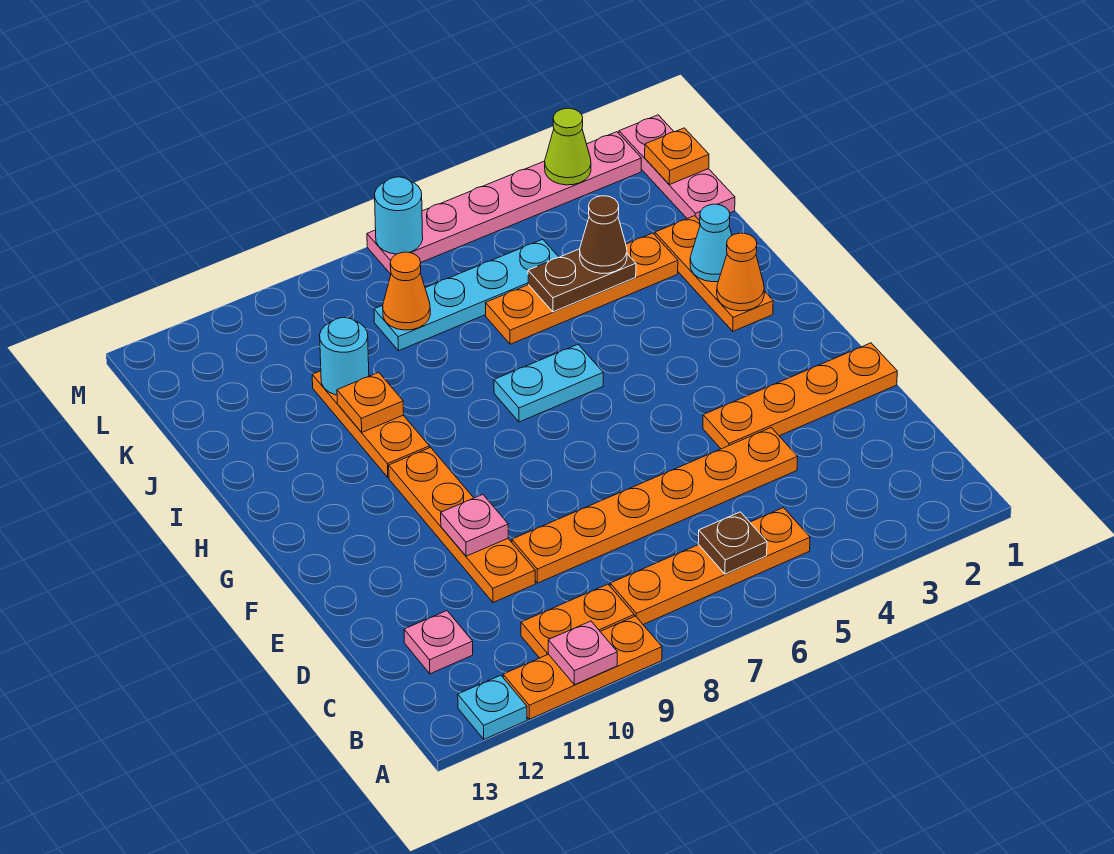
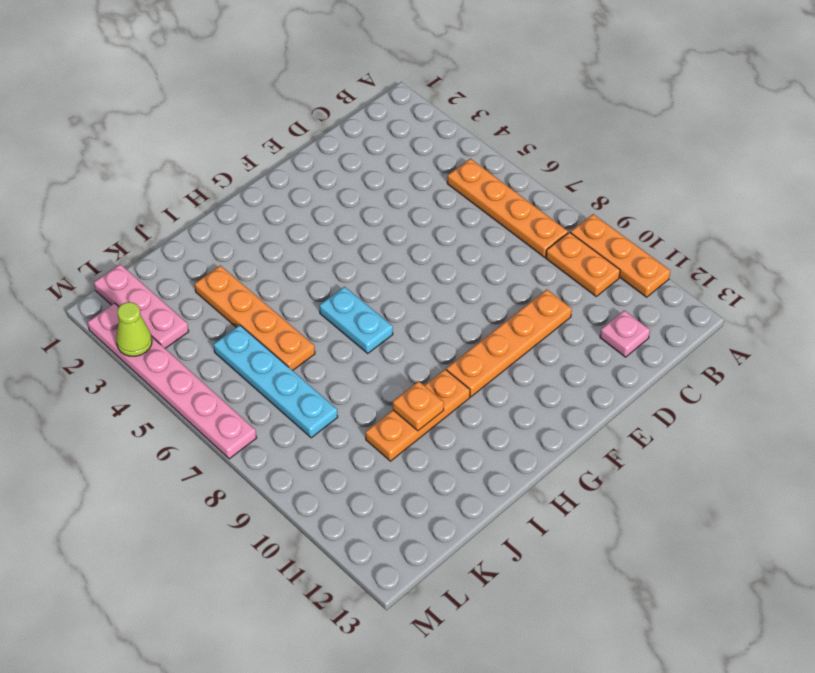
pink plate L1:L3 level 1 -> pink plate K1:M1 level 1
none -> cyan plate A12 level 1
none -> orange plate D4:D9 level 1
none -> orange plate E1:E4 level 1

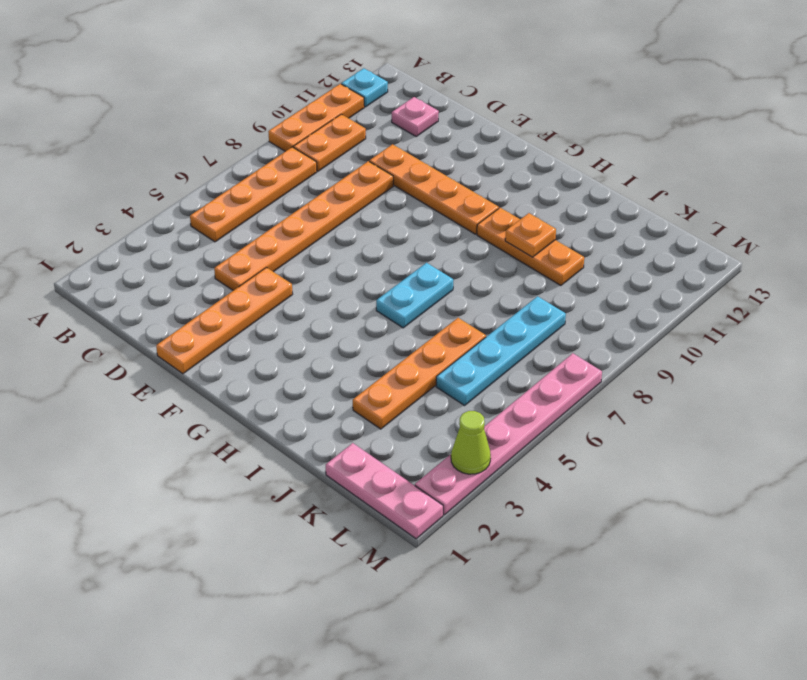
none -> orange plate H2:J2 level 1
none -> pink plate A10 level 2
none -> brown plate B6 level 2

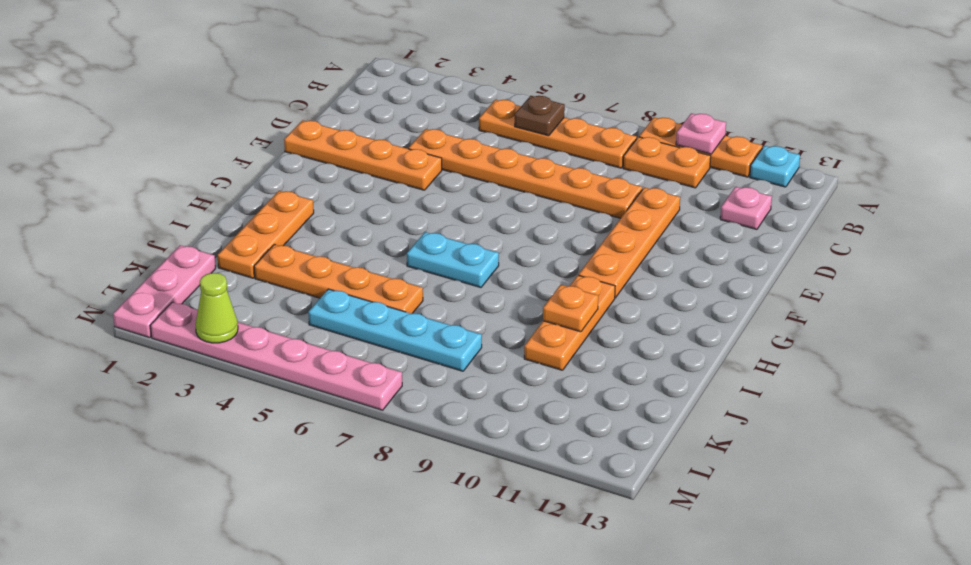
none -> pink plate E10 level 2
none -> orange cone H2 level 2
none -> cyan cone I2 level 2

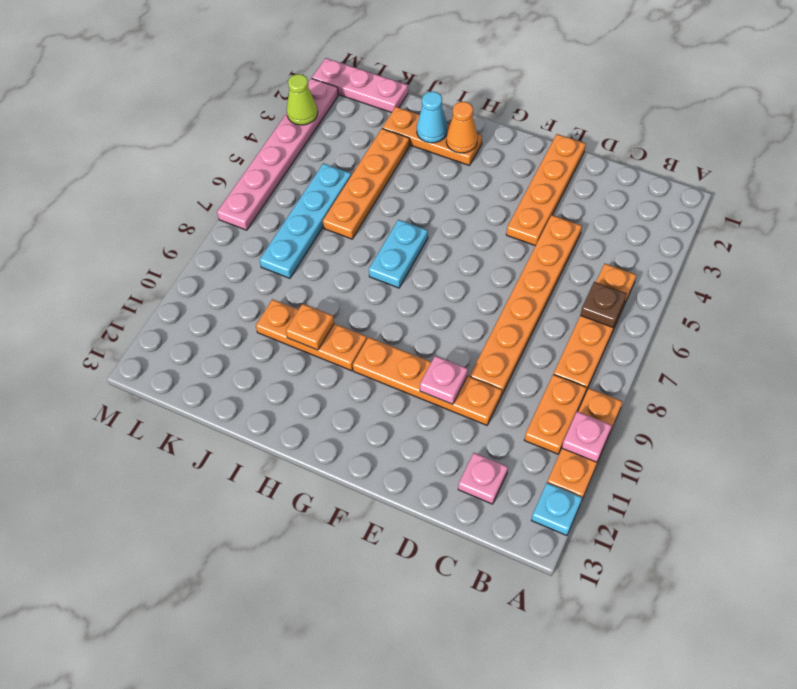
none -> brown plate J4:J5 level 2
none -> cyan round brick J10 level 2
none -> orange cone K8 level 2

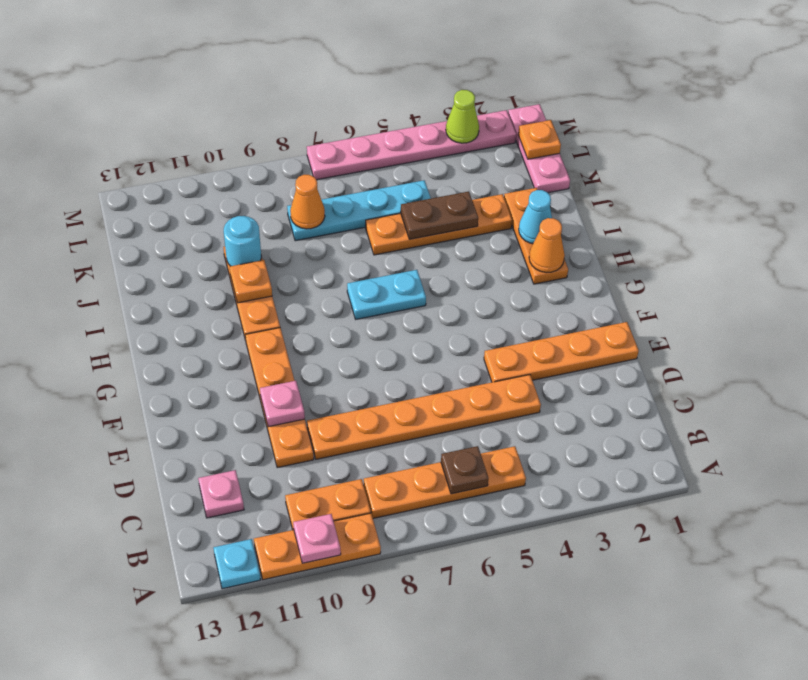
none -> cyan round brick M7 level 2
none -> brown cone J4 level 3

